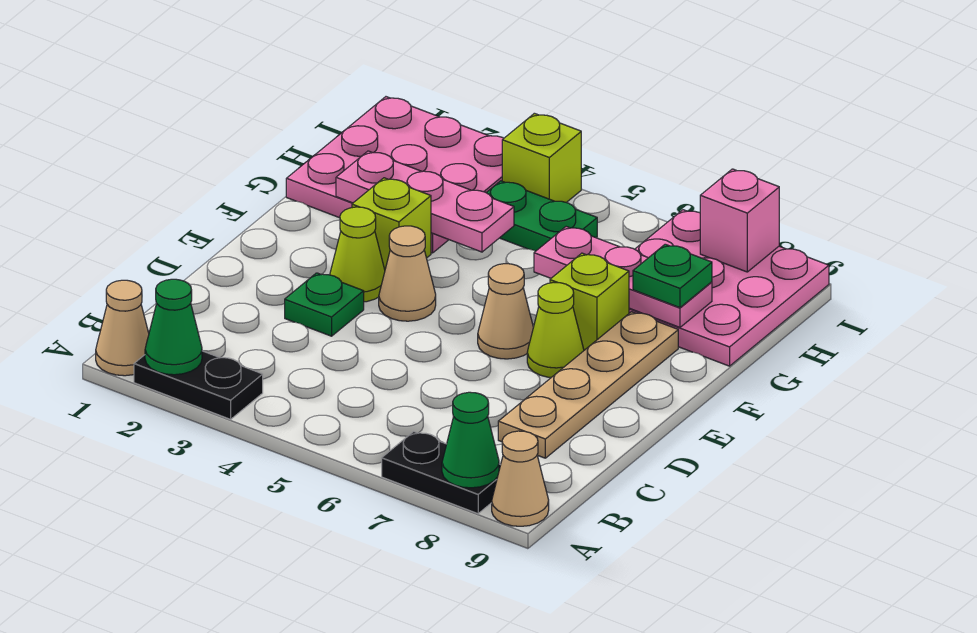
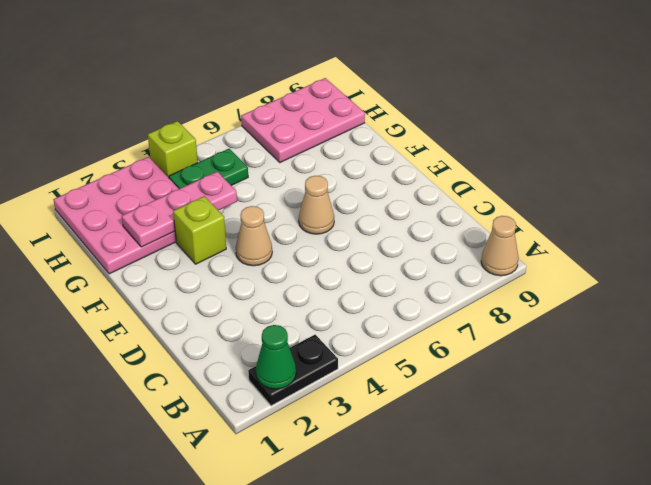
pink plate H7:I9 level 1 -> pink plate G7:I9 level 1
none -> tan cone A1 level 1
none -> black plate A7:A8 level 1
none -> tan plate C8:F8 level 1

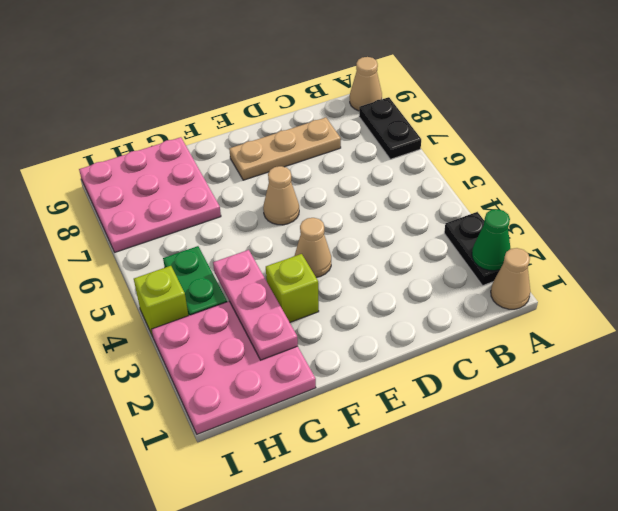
tan plate C8:E8 level 1 -> tan plate C8:F8 level 1
none -> green plate D3 level 1
none -> lime cone E3 level 1
none -> lime cone E7 level 1

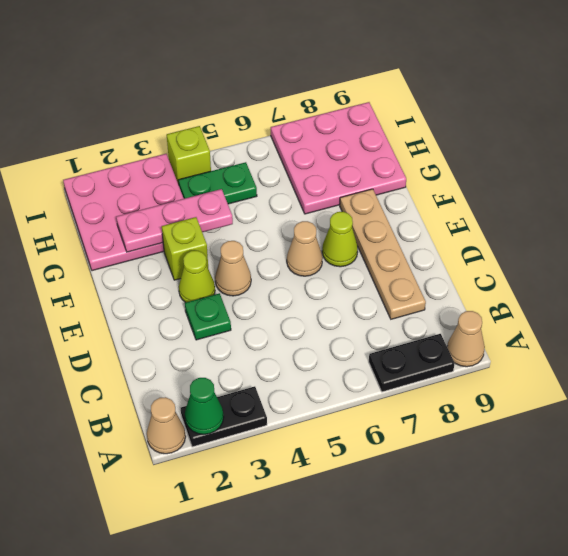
none -> lime brick F7 level 1
none -> green cone A8 level 2
none -> pink plate G6:G8 level 2

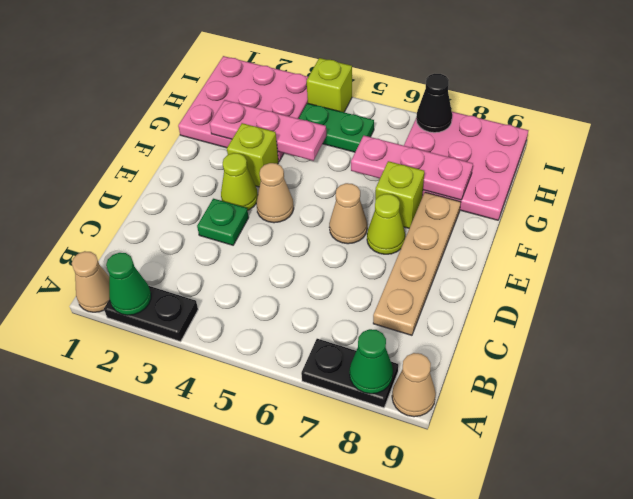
black cone I7 level 2 -> none
none -> pink brick I8 level 2
none -> green plate G8 level 3

